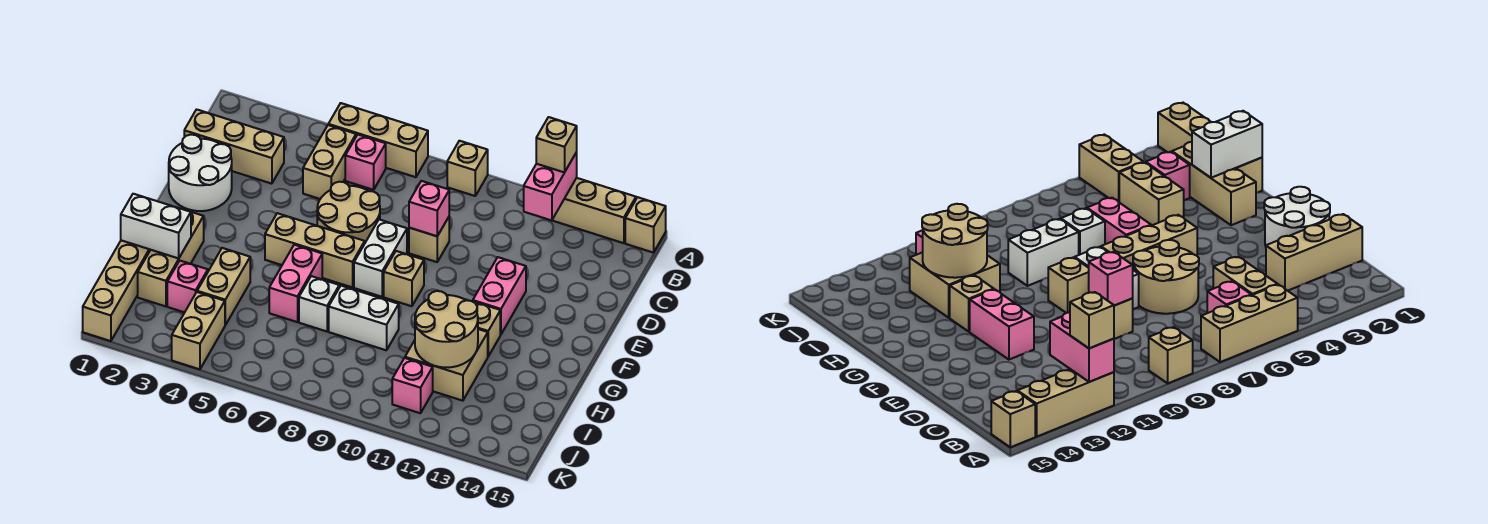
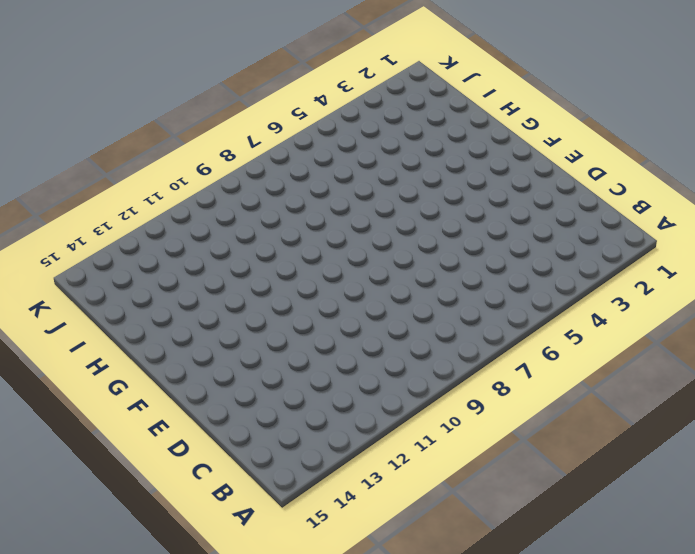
none -> tan brick A5:A7 level 1
none -> tan brick A9 level 1
none -> tan brick A12:A14 level 1
none -> tan brick A15 level 1

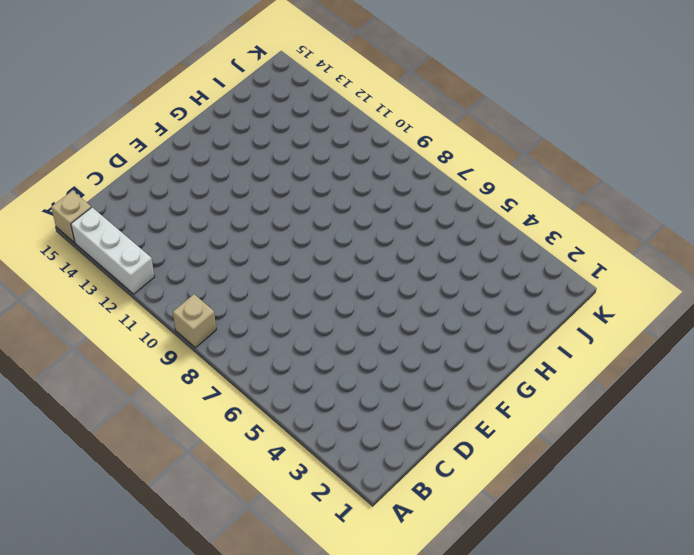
white brick A12:A14 level 1 -> tan brick A12:A14 level 1
none -> tan brick A5:A7 level 1
none -> tan brick B5:C5 level 1
none -> pink brick B6 level 1
none -> tan brick C1:C3 level 1

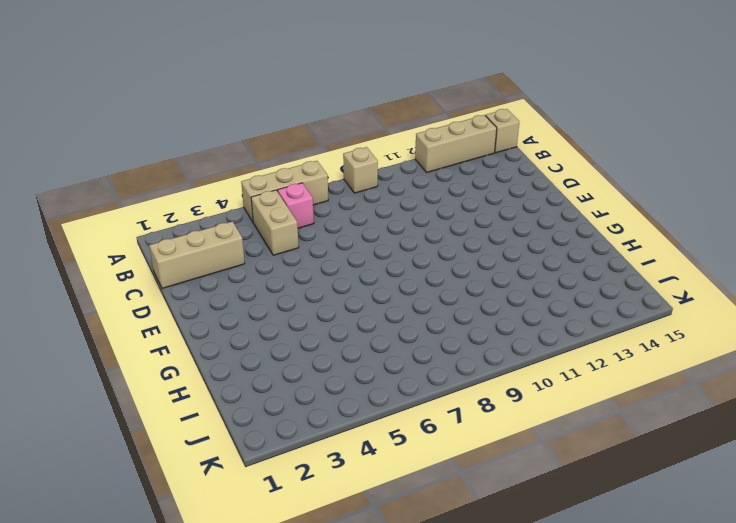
none -> white round brick D1:E2 level 1
none -> tan round brick D6:E7 level 1
none -> tan brick D9 level 1
none -> white brick E8:F8 level 1

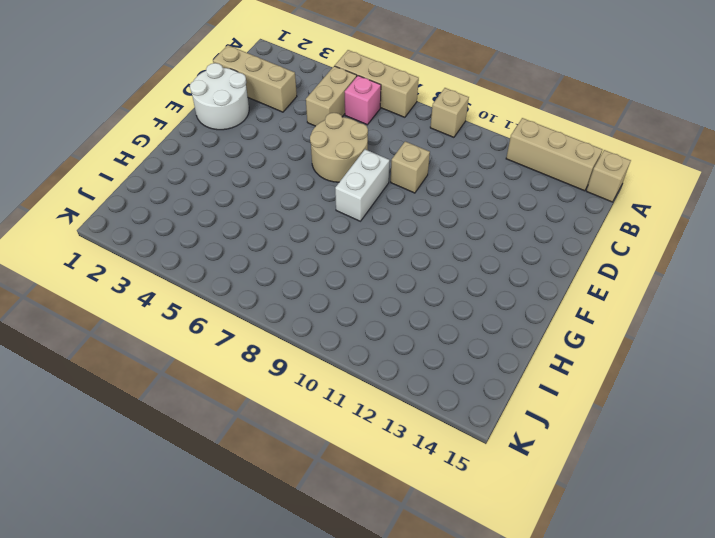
none -> pink brick E12:F12 level 1
none -> tan brick F5:F7 level 1
none -> tan brick F9 level 1
none -> tan brick G2:I2 level 1

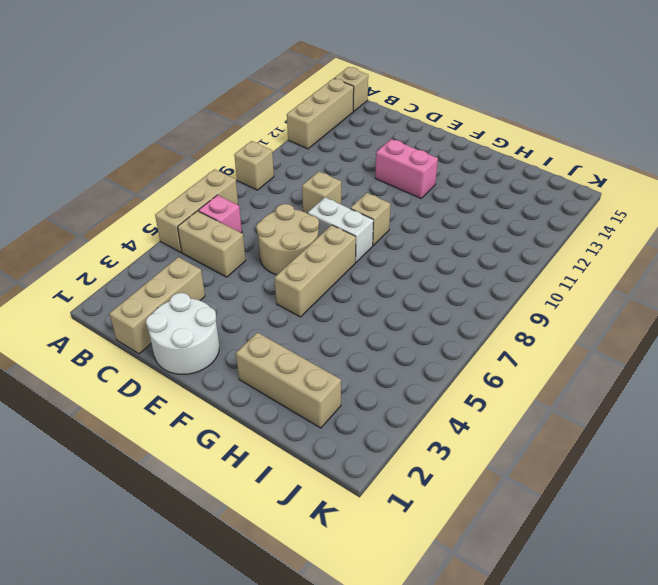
none -> pink brick G6:H6 level 1
none -> tan brick G12 level 1
none -> tan brick H1:K1 level 1
none -> tan brick H4:I4 level 1

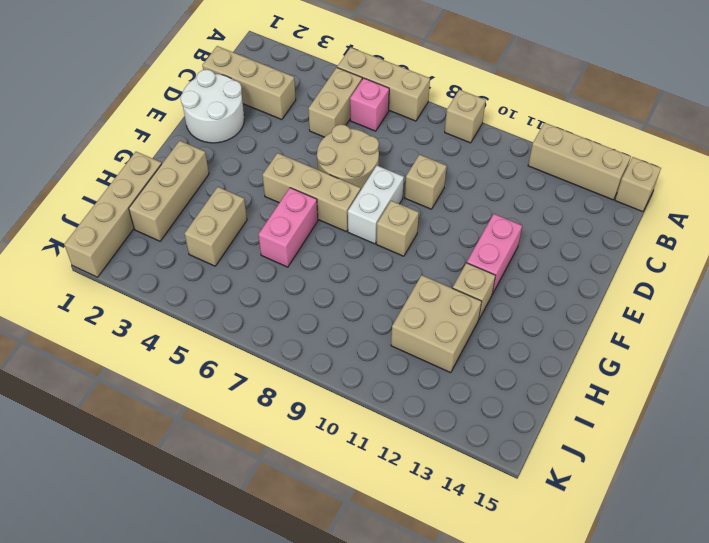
none -> white brick H7 level 1
none -> white brick H8:H9 level 1
none -> pink brick I3 level 1
none -> tan brick J4:K4 level 1

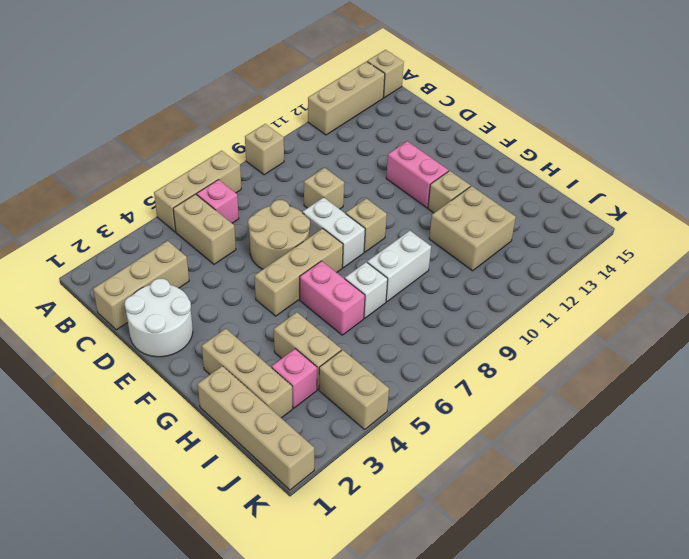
none -> pink brick J11 level 1
none -> pink brick A12:B12 level 2
none -> pink brick D9 level 2
none -> white brick H1:H2 level 2

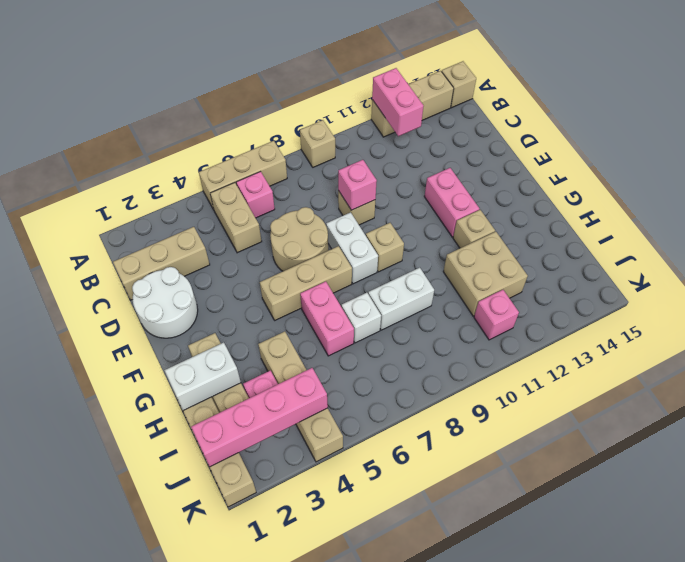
pink brick J1:J4 level 2 -> none
none -> tan round brick H11:I12 level 2
none -> tan brick A12 level 3

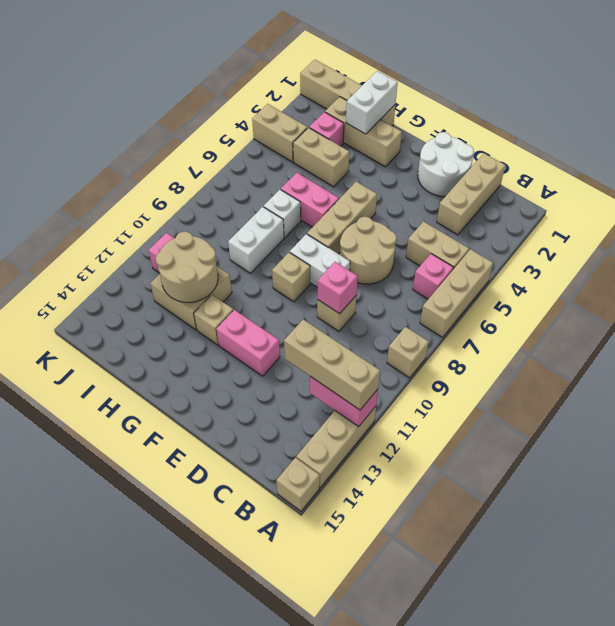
tan brick A12:C12 level 3 -> tan brick A12 level 3

